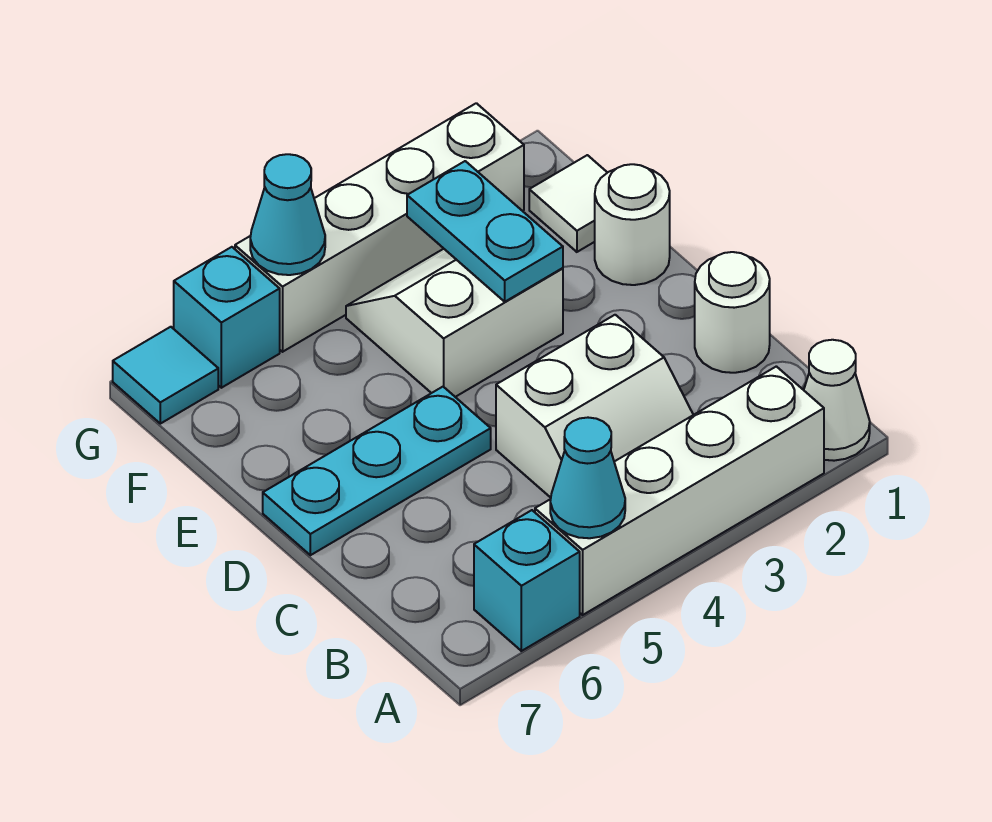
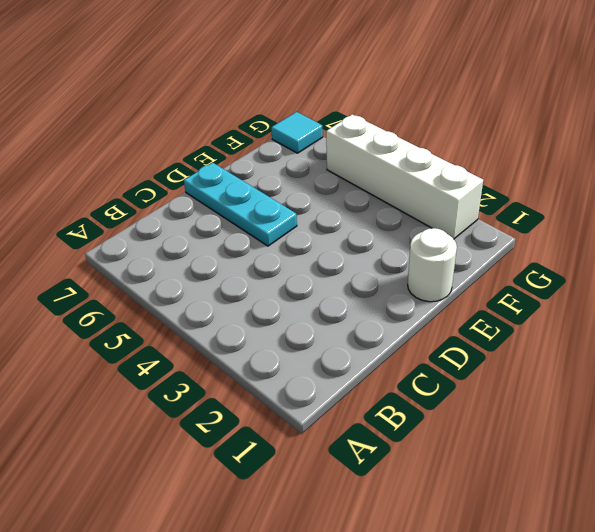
none -> white cone A1 level 1
none -> white brick A2:A5 level 1
none -> cyan brick A6 level 1

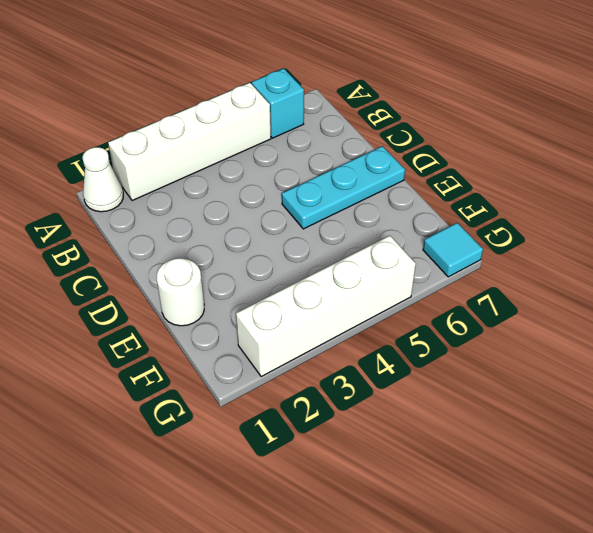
none -> white slope B3:C4 level 1 top C
none -> white round brick C1 level 1
none -> white slope E3:F4 level 1 top E

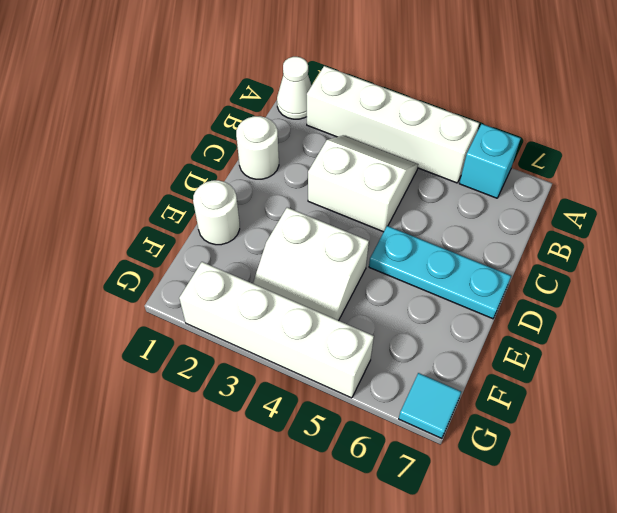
none -> white tile F1 level 1
none -> cyan brick G6 level 1
none -> cyan cone A5 level 2

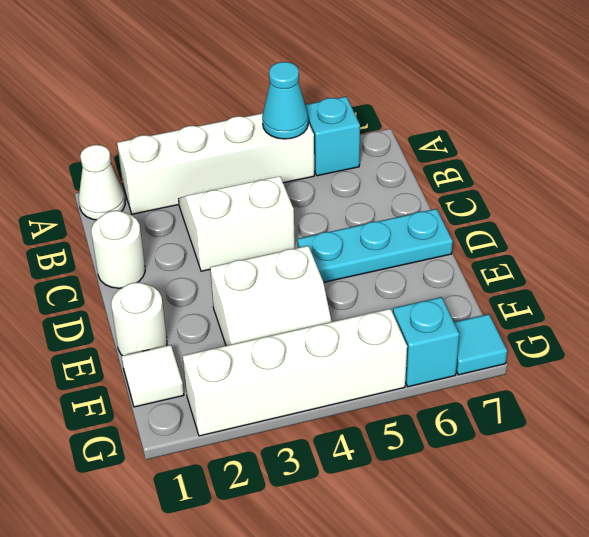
none -> cyan plate E3:F3 level 2
none -> cyan cone G5 level 2

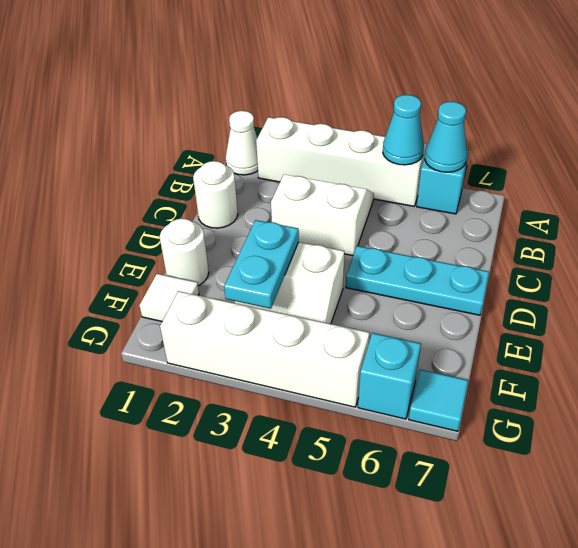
cyan cone A6 level 2 -> cyan cone G5 level 2

